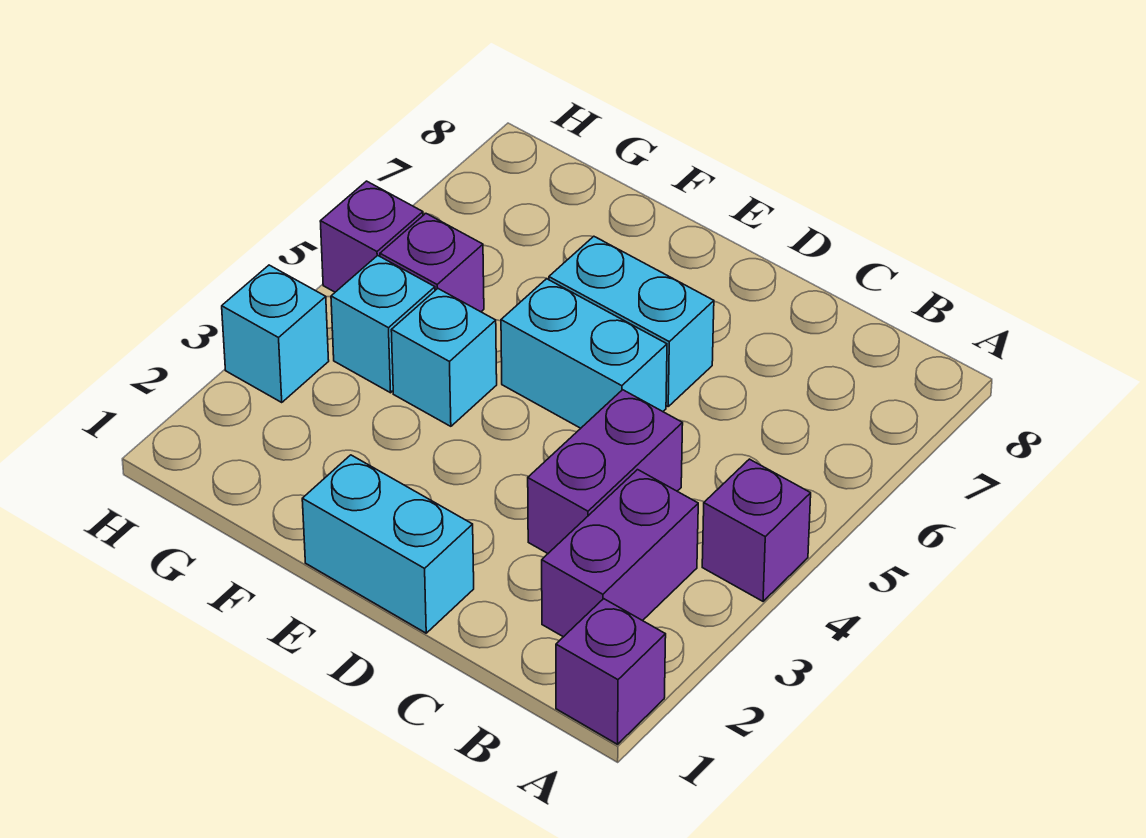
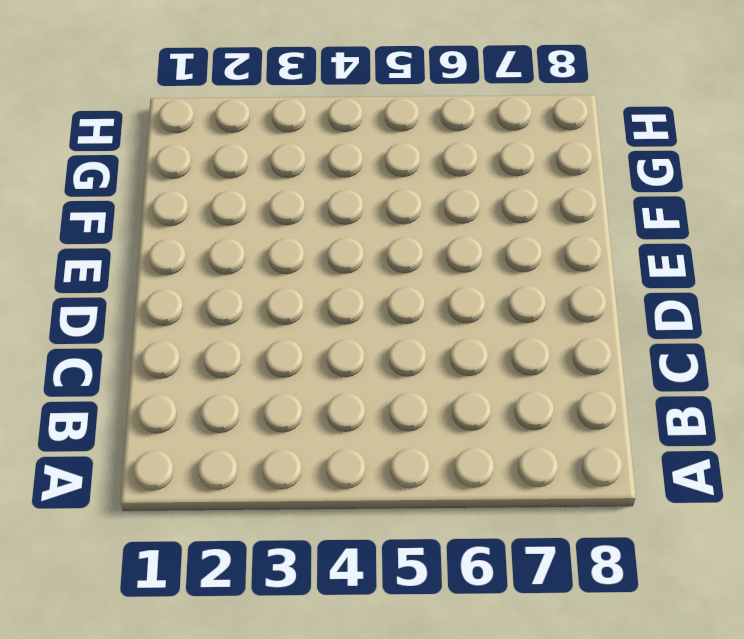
none -> purple brick A1 level 1
none -> purple brick A4 level 1
none -> purple brick B2:B3 level 1

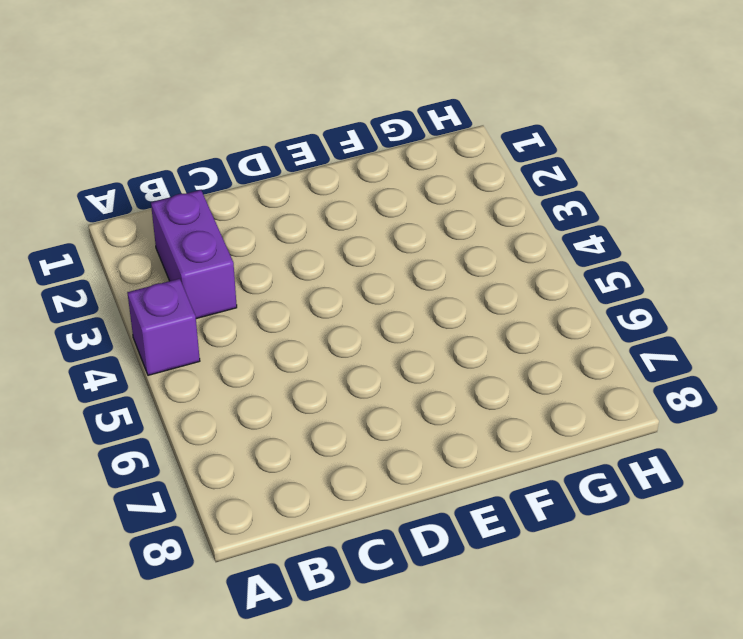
none -> purple brick A1 level 1
none -> purple brick C3:C4 level 1
none -> cyan brick D1:E1 level 1

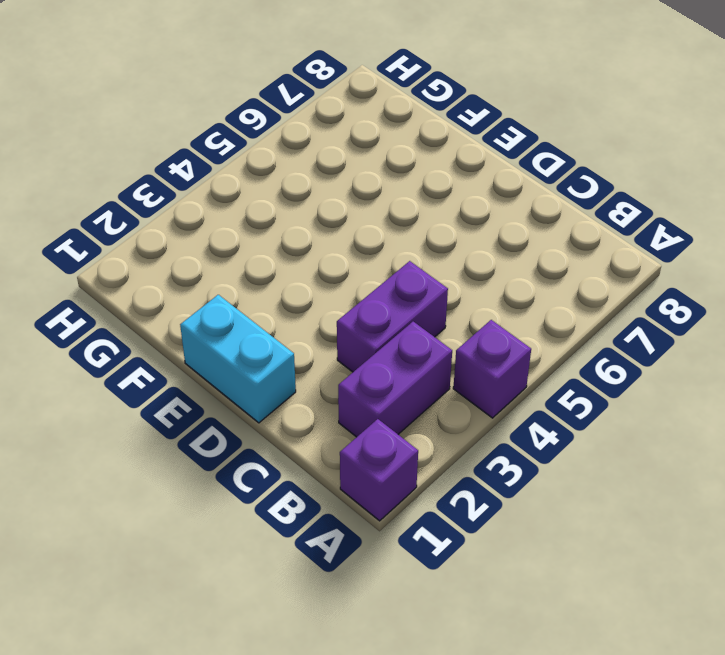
none -> cyan brick D5:E5 level 1
none -> cyan brick D6:E6 level 1
none -> cyan brick F4 level 1

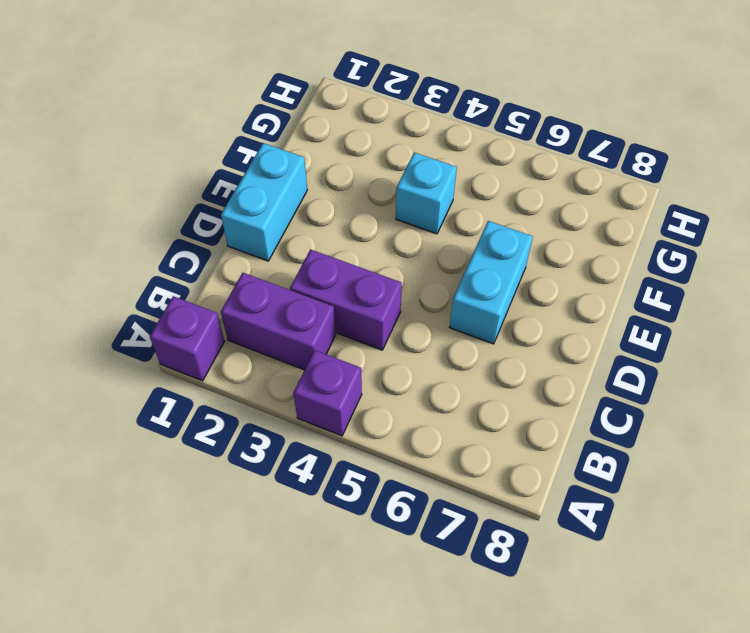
none -> cyan brick D5:E5 level 1
none -> cyan brick G4 level 1
none -> purple brick G5 level 1

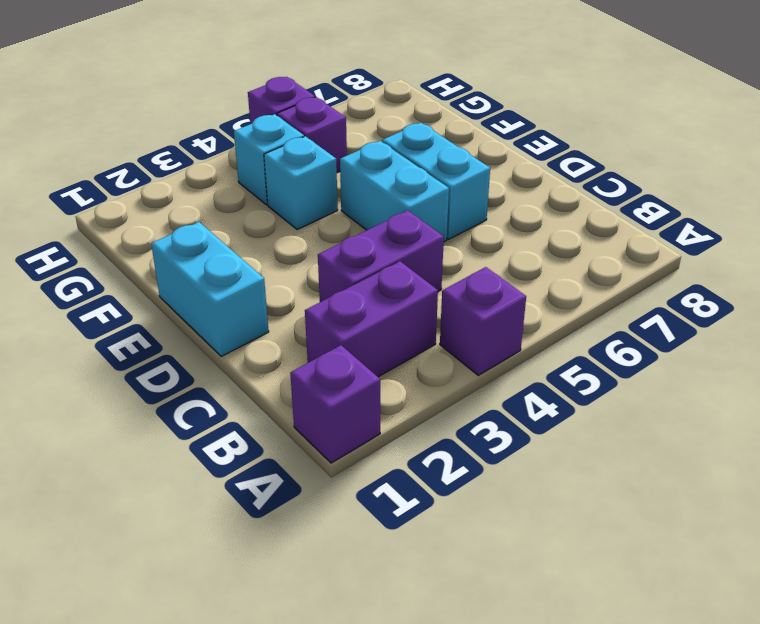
none -> cyan brick H3 level 1

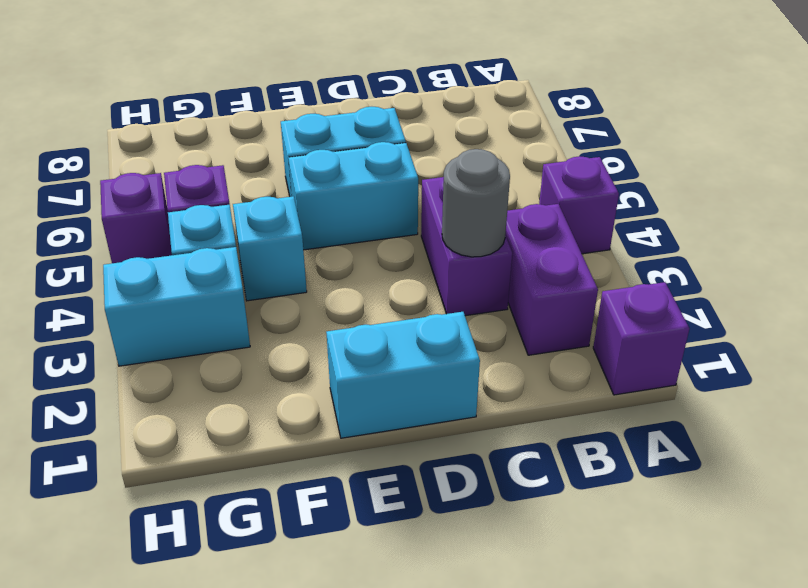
grey round brick C3 level 2 -> none
cyan brick G3:H3 level 1 -> cyan brick H3 level 1

